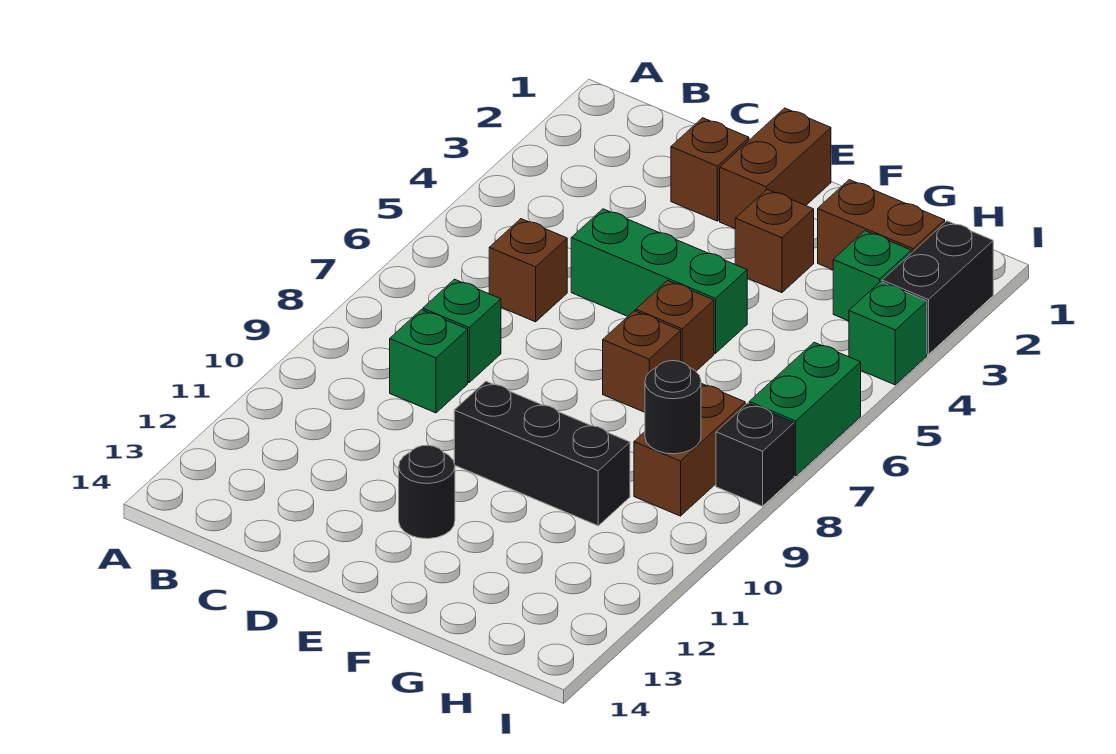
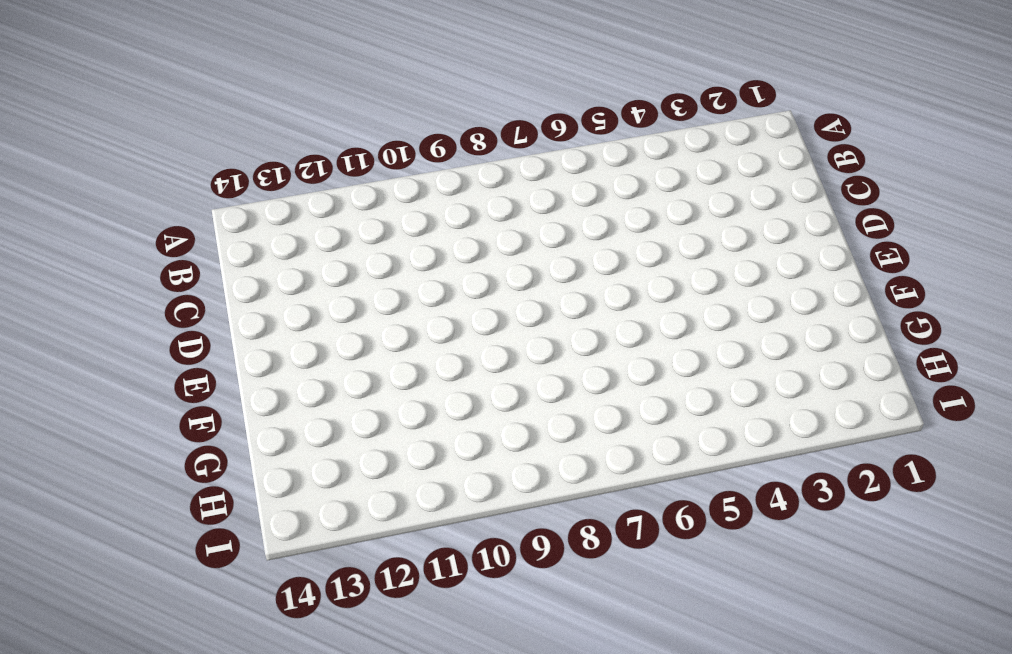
none -> brown brick C6 level 1
none -> green brick C8 level 1
none -> green brick C9 level 1

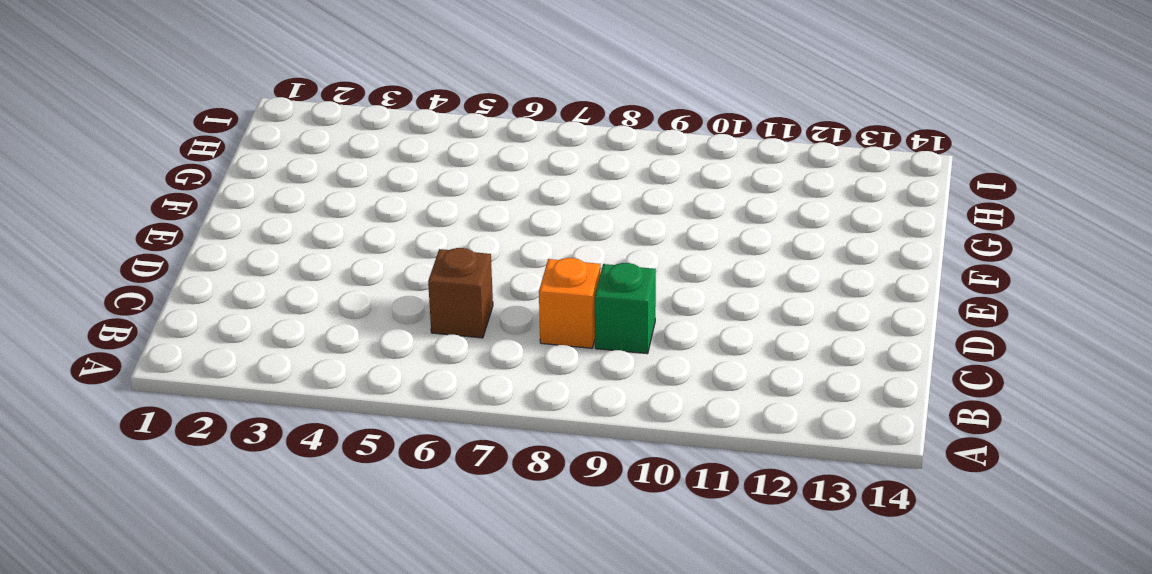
orange brick C8 level 1 -> green brick C8 level 1
none -> brown brick D2 level 1
none -> green brick D5:F5 level 1
none -> brown brick E1:E2 level 1

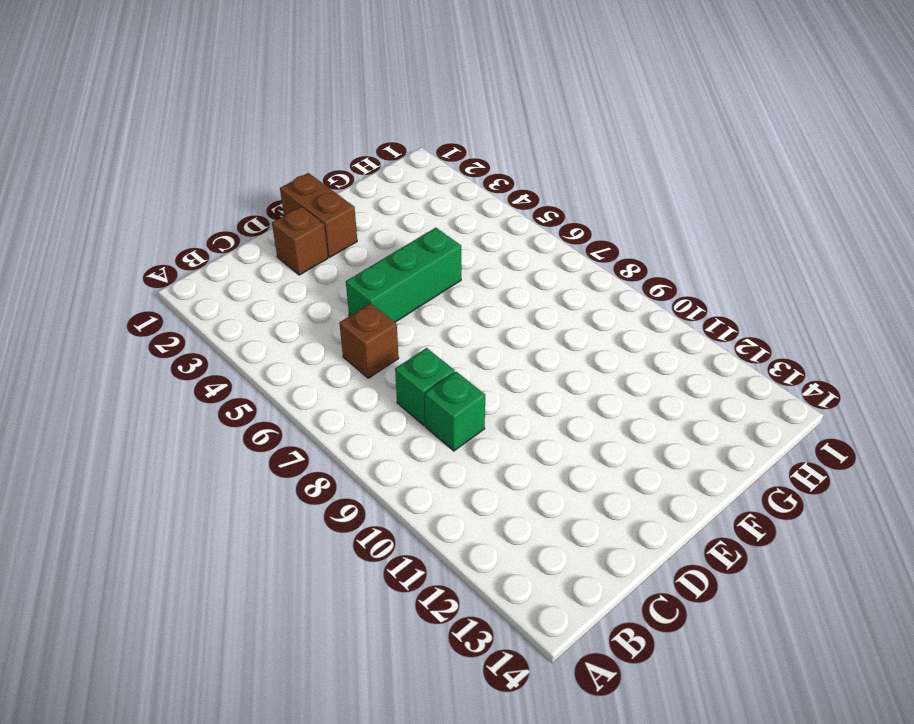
none -> black brick E10:G10 level 1
none -> black round brick E12 level 1
none -> brown brick F3 level 1

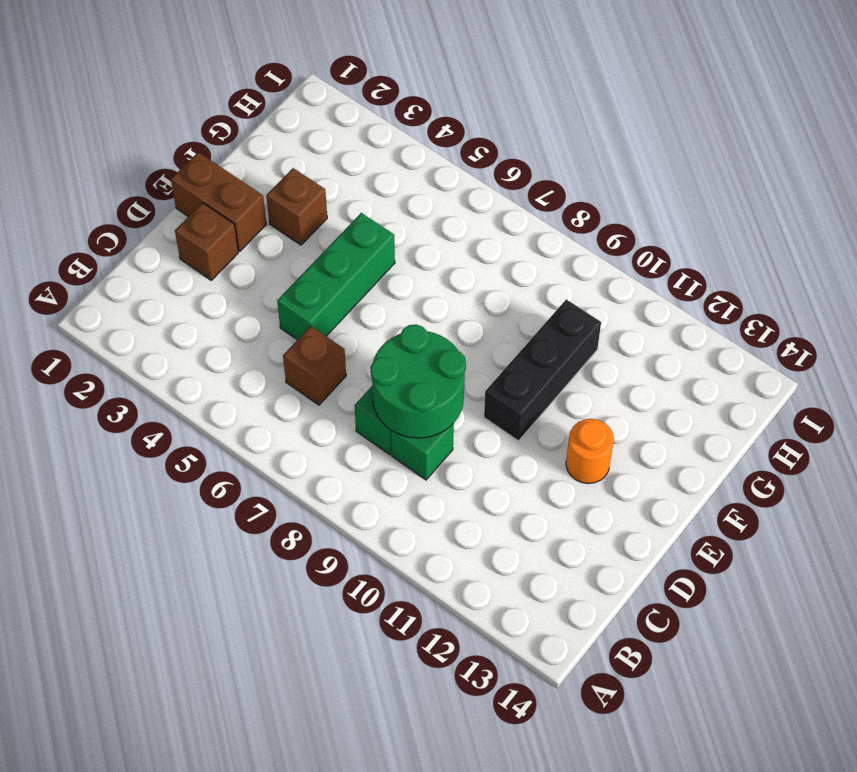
green round brick C8:D9 level 2 -> none
orange round brick E12 level 1 -> black round brick E12 level 1
none -> brown brick F6 level 1
none -> brown brick F7 level 1
none -> brown brick G2:H2 level 1

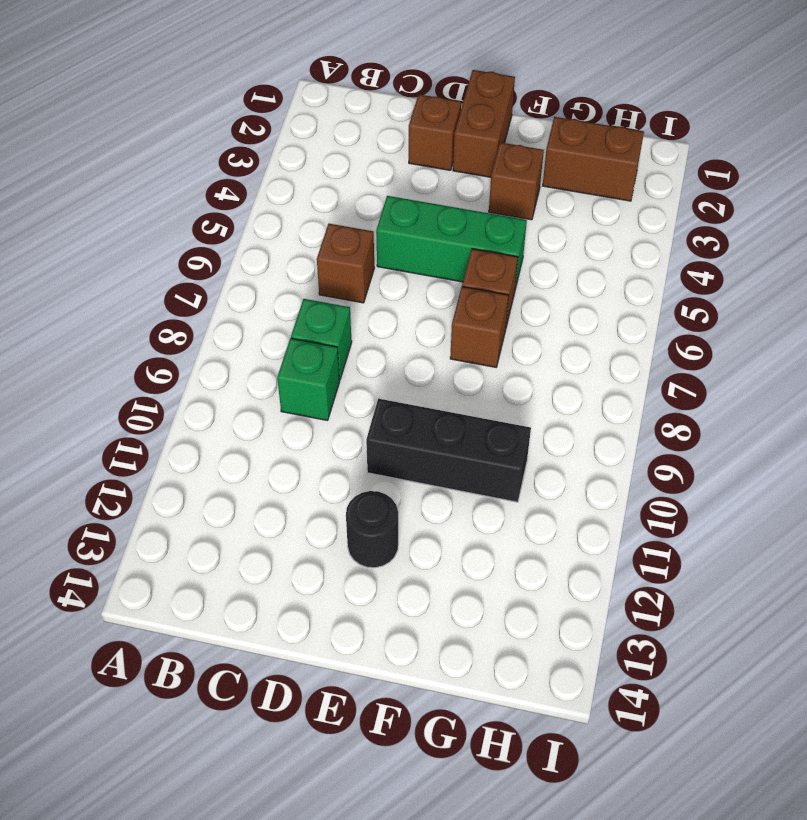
none -> green brick H3 level 1
none -> brown brick H8:H9 level 1
none -> black brick I2:I3 level 1

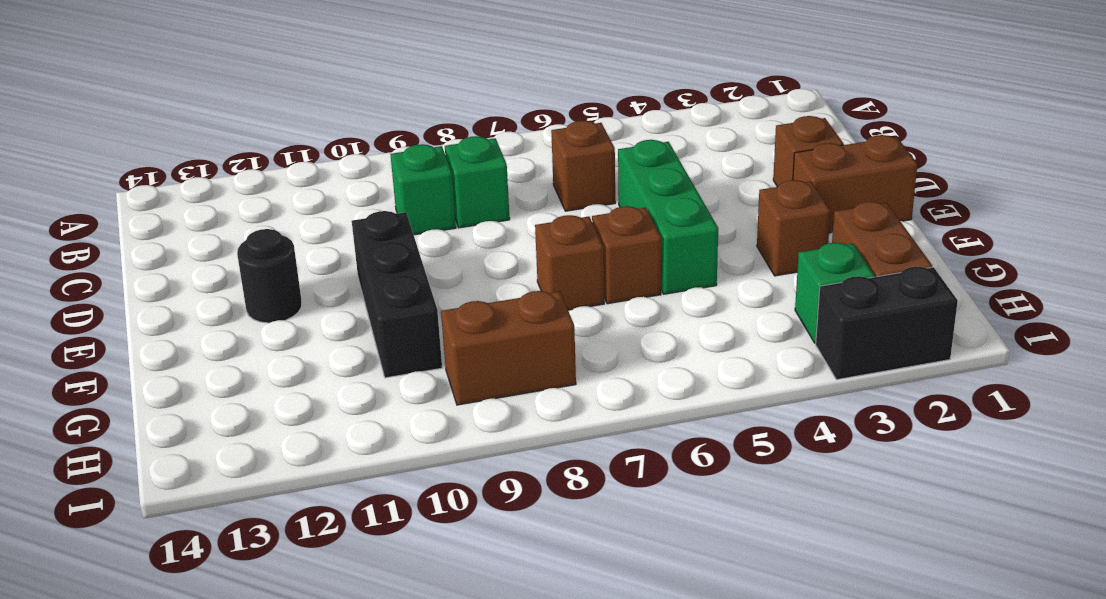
none -> green brick I4 level 1
none -> green brick I6:I7 level 1
none -> black brick I8 level 1

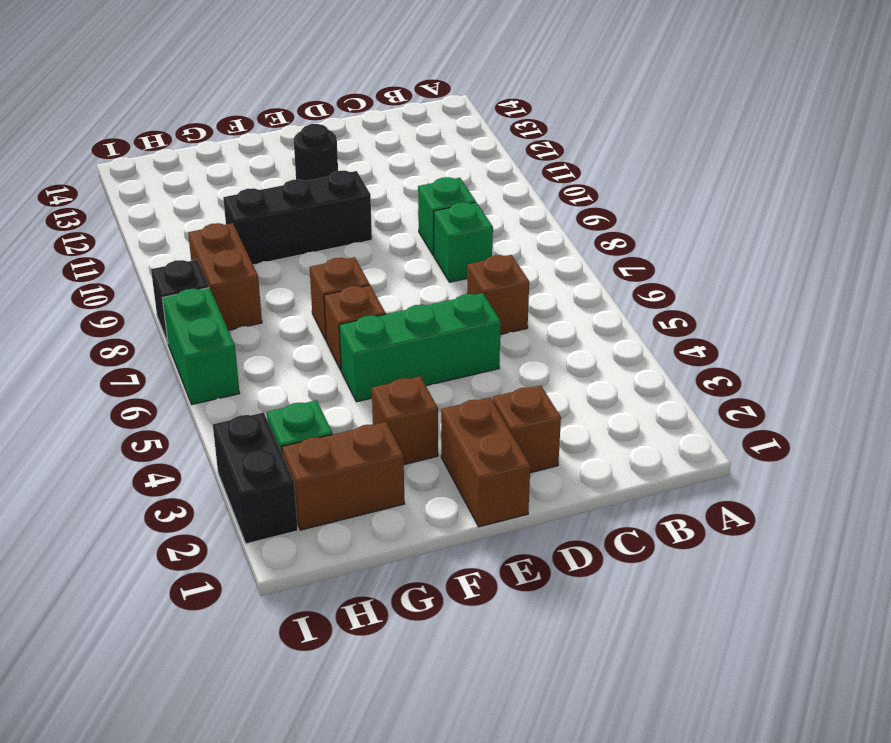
none -> green brick I4 level 1
none -> black round brick H9 level 2

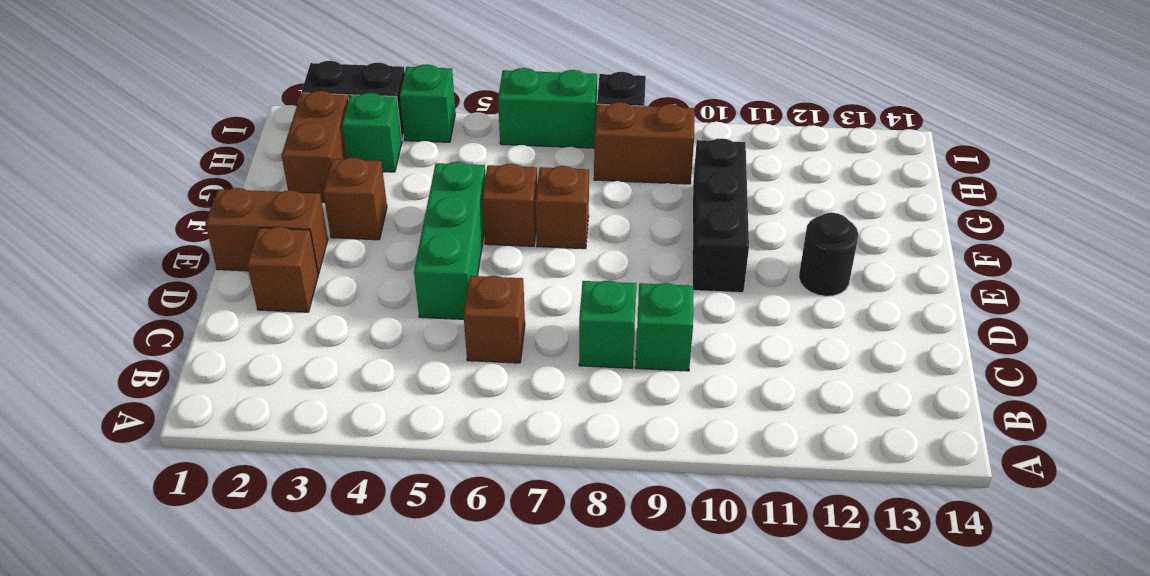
none -> black round brick H9 level 2

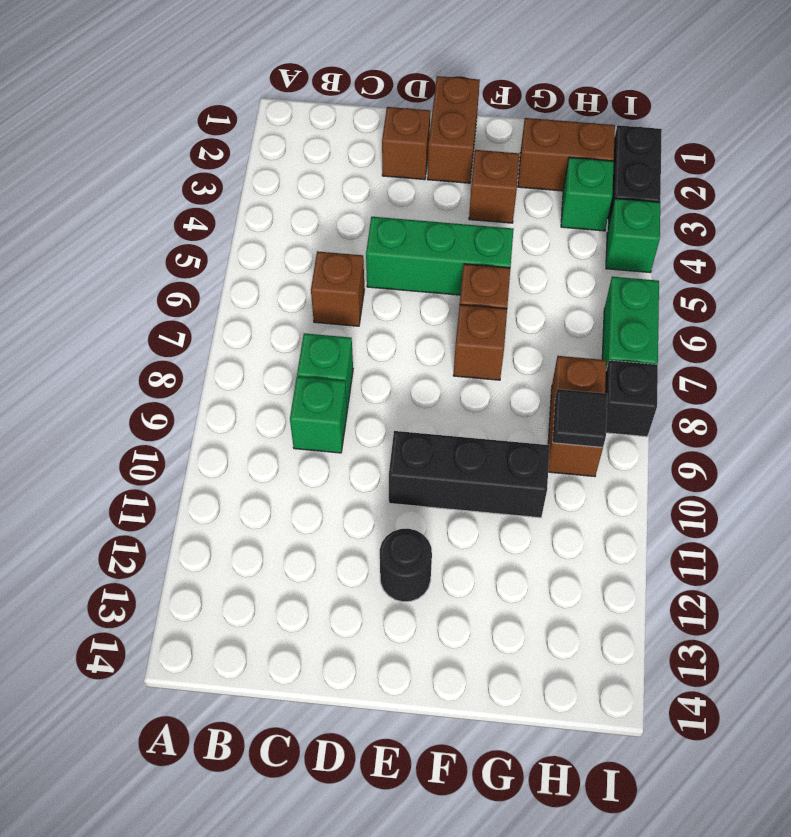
black tile H9 level 2 -> black round brick H9 level 2

